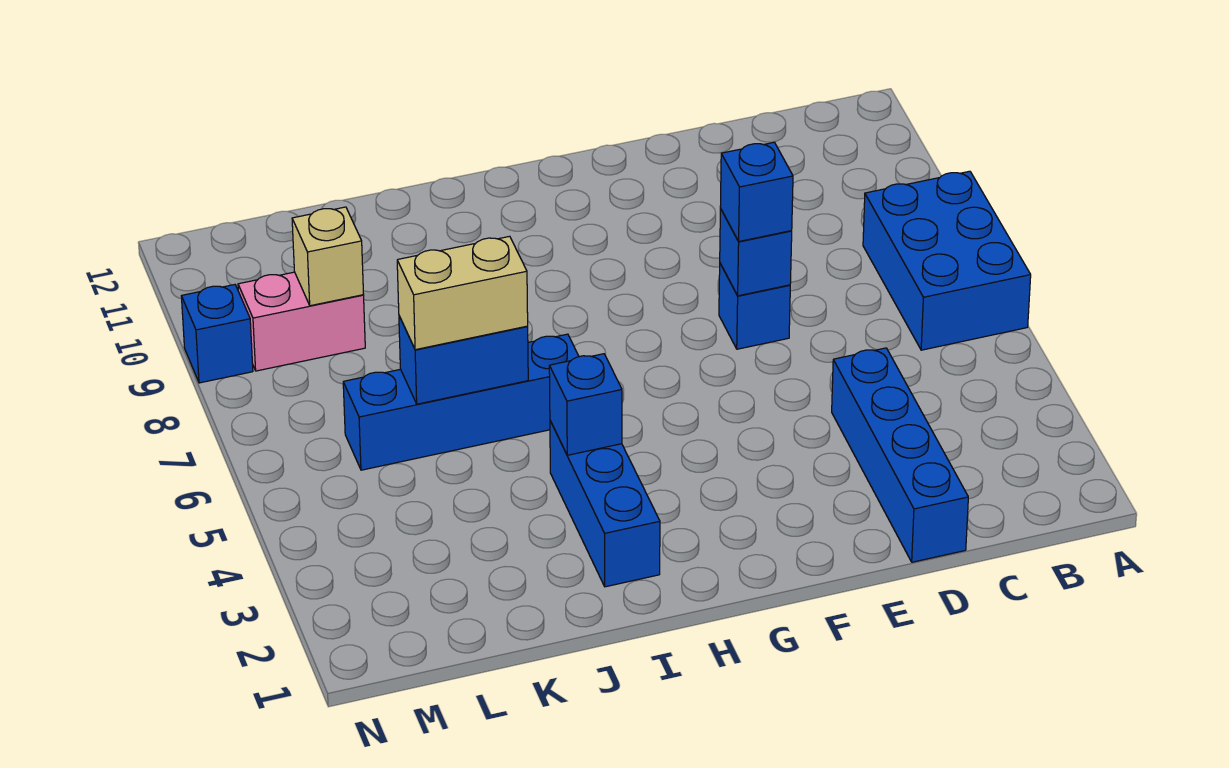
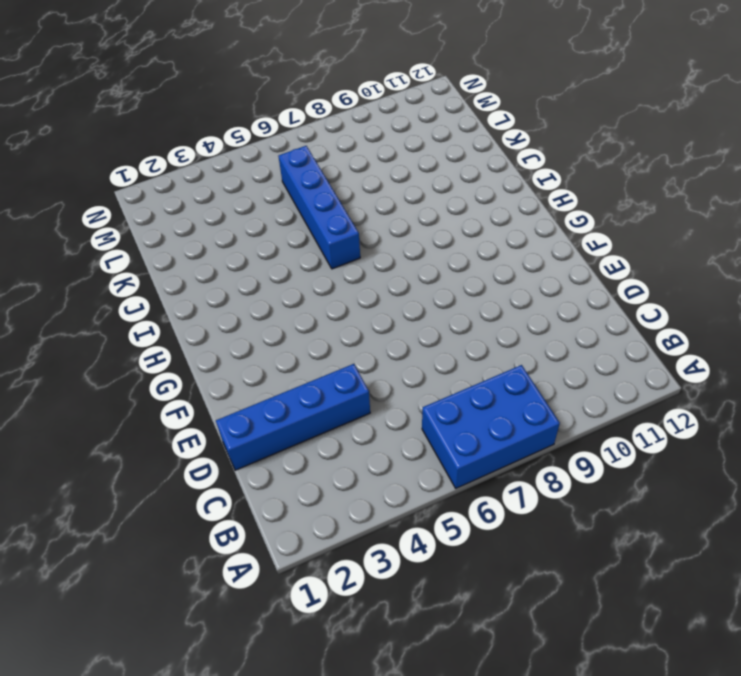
none -> blue brick E7 level 1
none -> blue brick I2:I4 level 1
none -> pink brick L9:M9 level 1

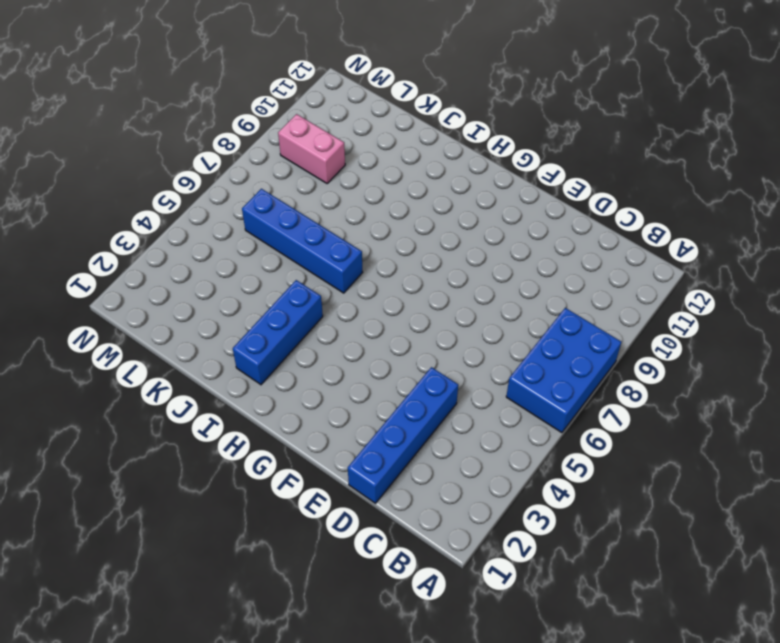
none -> blue brick E7 level 1
none -> blue brick N9 level 1
none -> blue brick E7 level 2

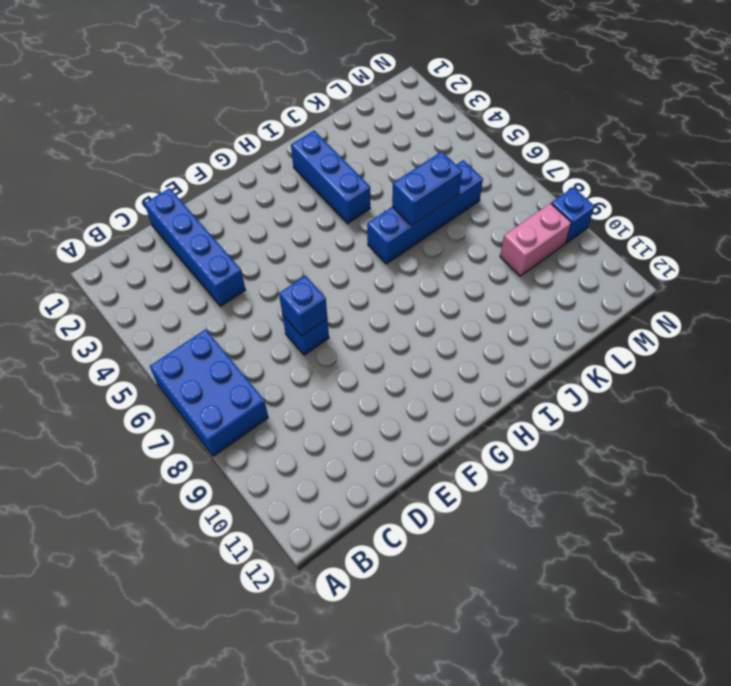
none -> blue brick I4 level 2
none -> tan brick L9 level 2
none -> blue brick E7 level 3

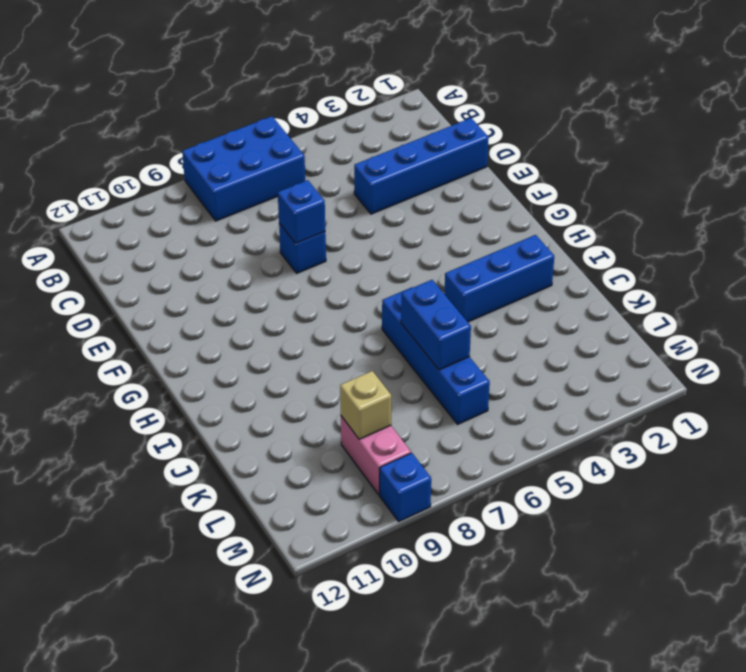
none -> blue brick I4 level 2
none -> blue brick E7 level 3
none -> tan brick J6:K6 level 3

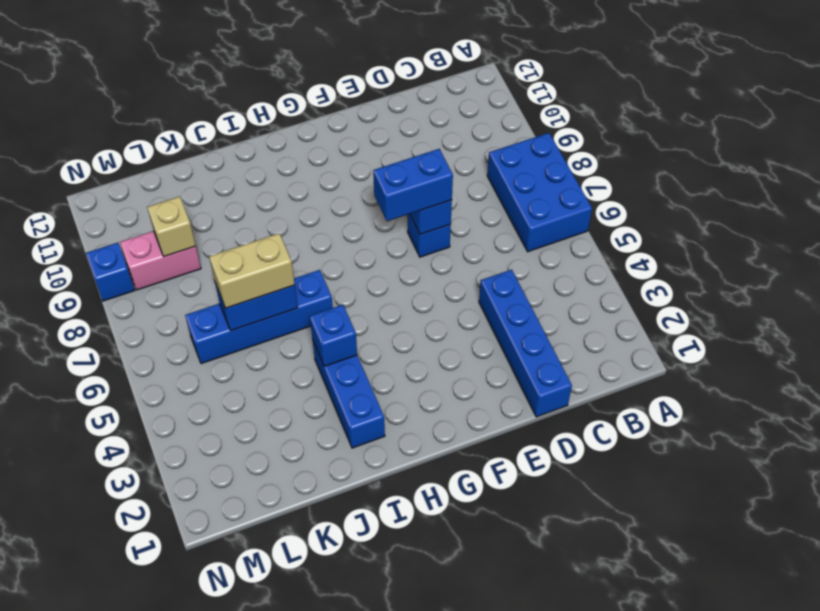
blue brick E7:F7 level 3 -> blue brick E7 level 3

